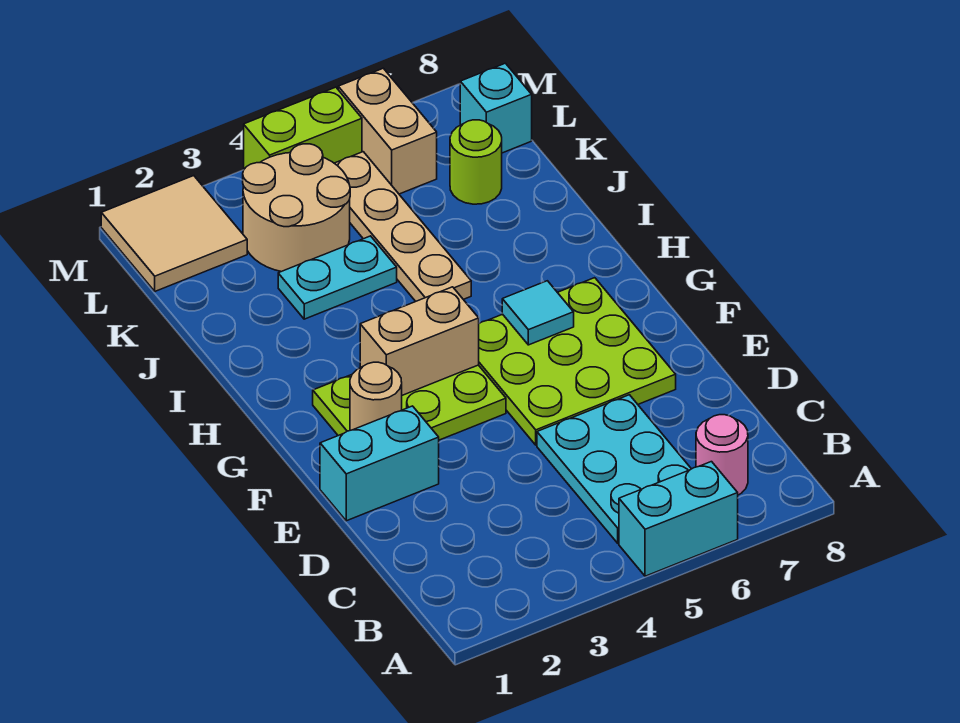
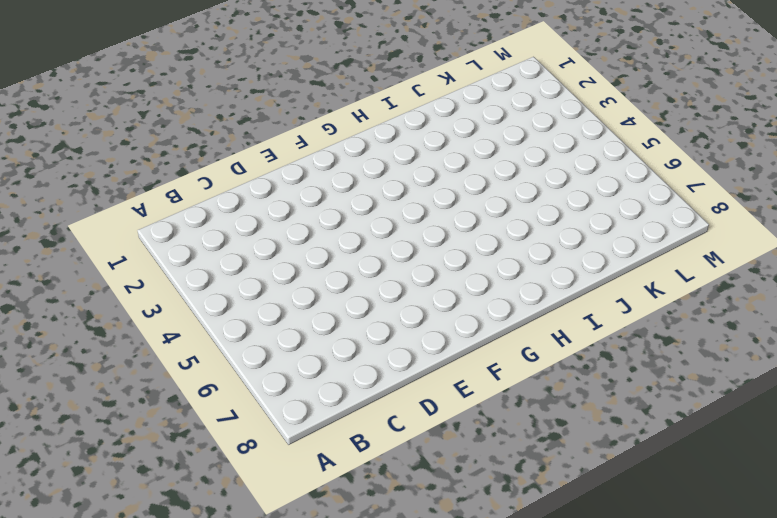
none -> cyan brick A5:A6 level 1
none -> cyan plate B5:D6 level 1
none -> pink round brick B7 level 1

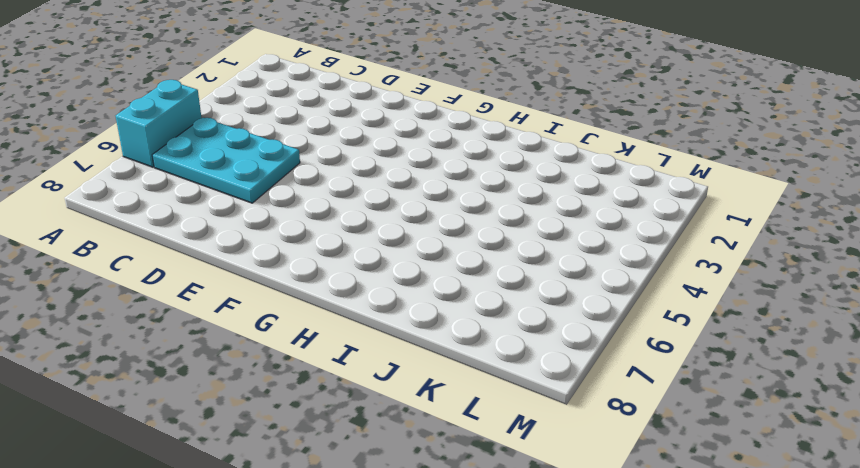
none -> pink round brick B7 level 1
none -> cyan brick E1:E2 level 1
none -> lime plate E5:G7 level 1

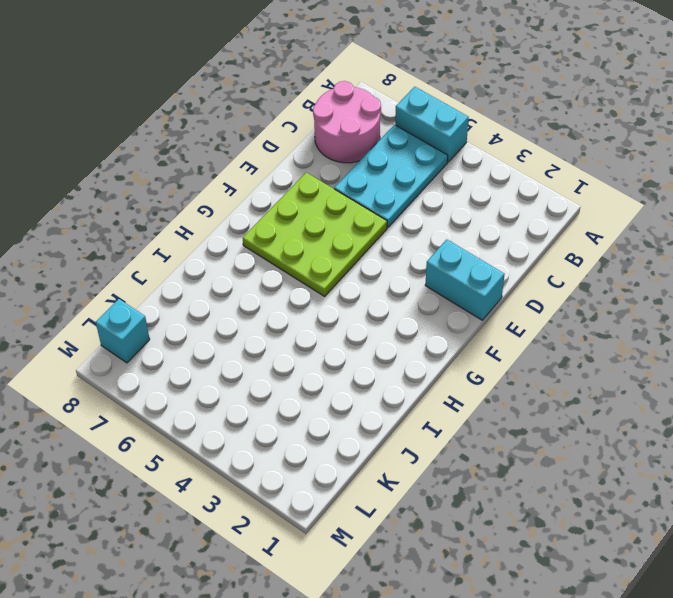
pink round brick B7:C8 level 1 -> pink round brick B7 level 1
none -> lime plate F2:G4 level 1
none -> tan plate I5:L5 level 1
none -> cyan plate J3:J4 level 1

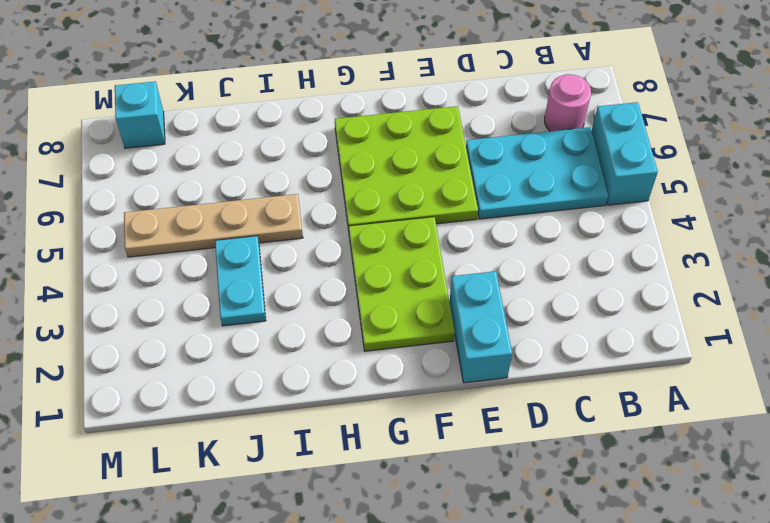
none -> tan round brick K3:L4 level 1
none -> lime round brick K7 level 1
none -> tan tile L1:M2 level 1

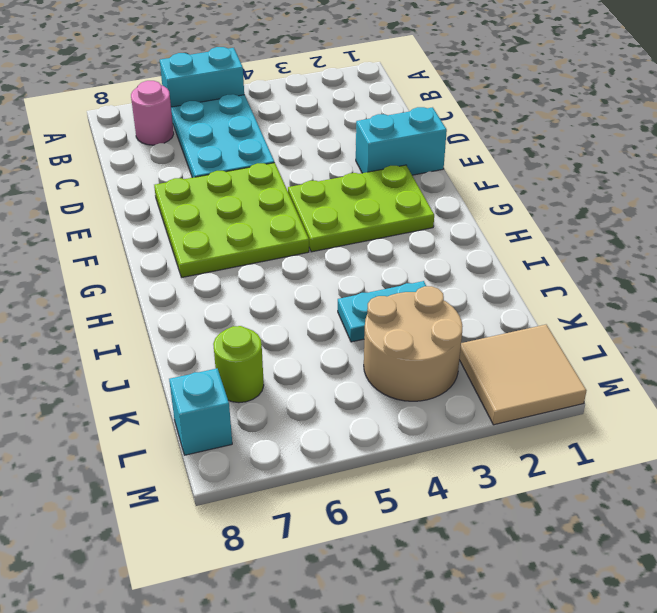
none -> tan plate I5:L5 level 1
none -> tan brick L6:M6 level 1
none -> lime brick M4:M5 level 1

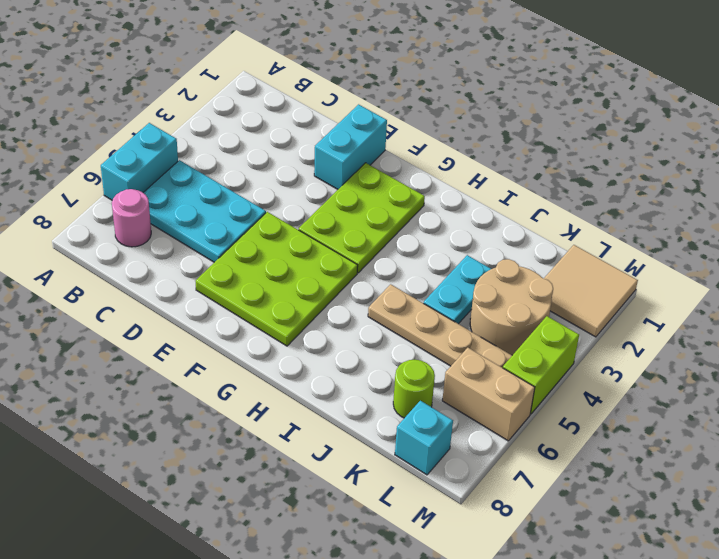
none -> tan round brick F2 level 2
none -> tan brick G3:G4 level 2
none -> cyan tile G6 level 2

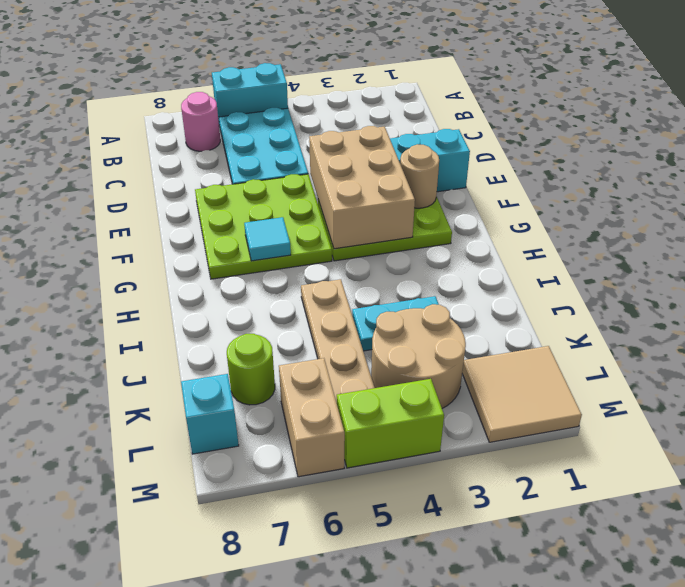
tan brick E3:G4 level 2 -> tan brick G3:G4 level 2

